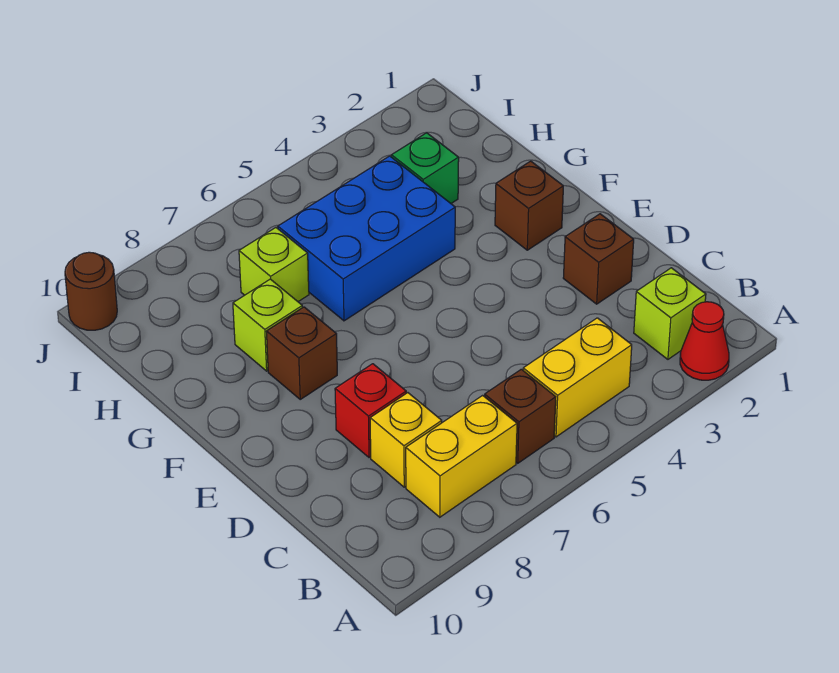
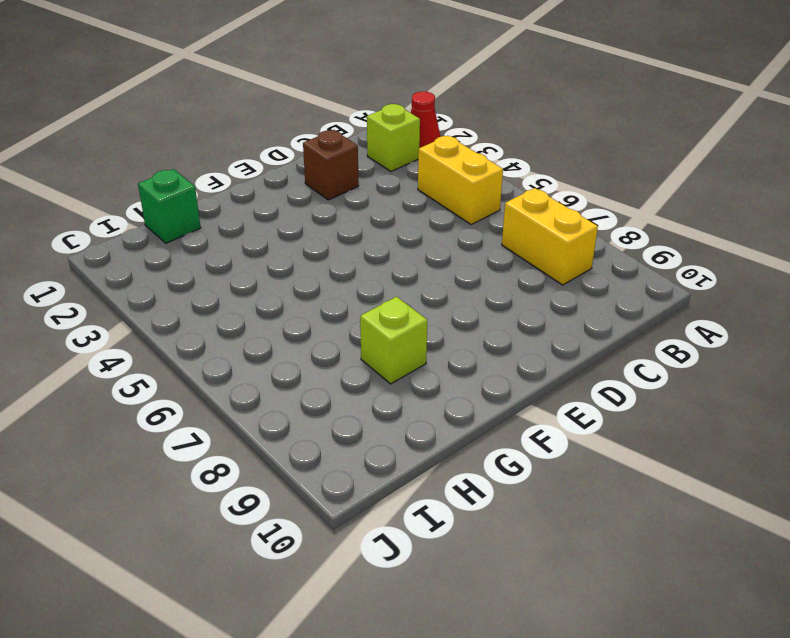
green brick H1 level 1 -> green brick H3 level 1
none -> brown brick B6 level 1
none -> yellow brick C8 level 1
none -> red brick D8 level 1

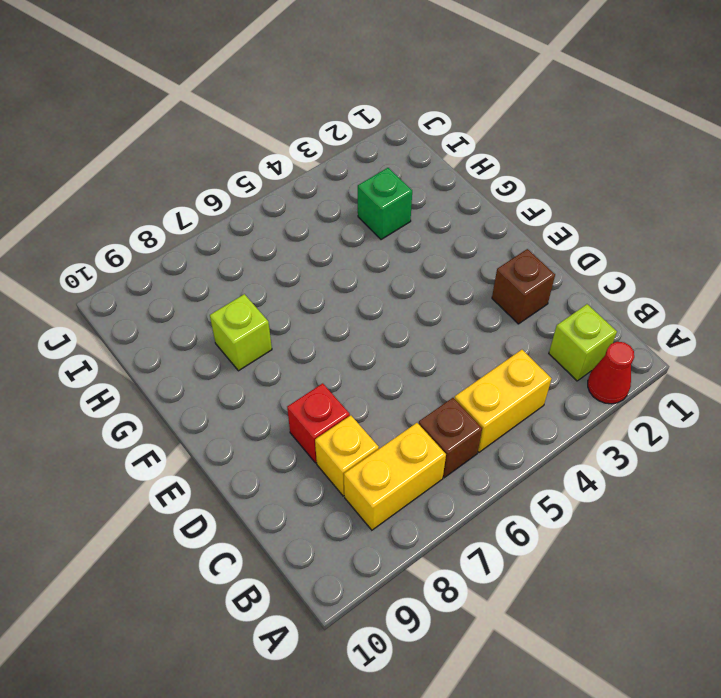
none -> brown brick F2 level 1
none -> brown brick F8 level 1
none -> blue brick G4:H6 level 1

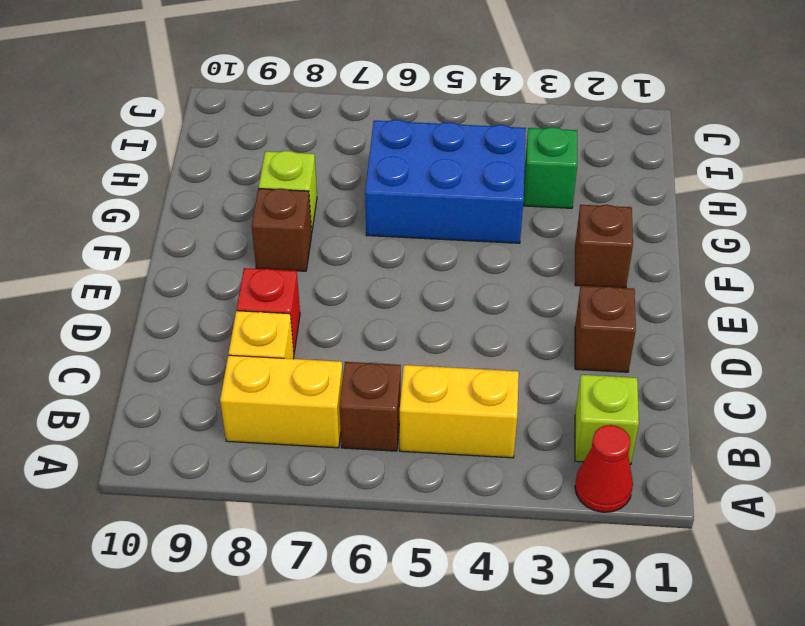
none -> lime brick H7 level 1
none -> brown round brick J10 level 1

